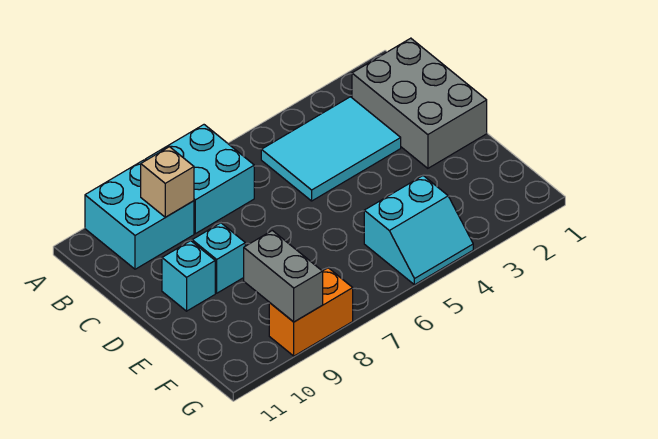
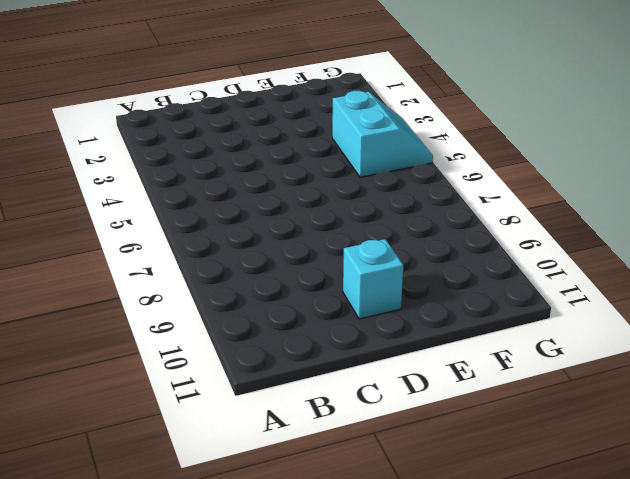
none -> cyan brick A7:B8 level 1
none -> cyan brick A9:B10 level 1

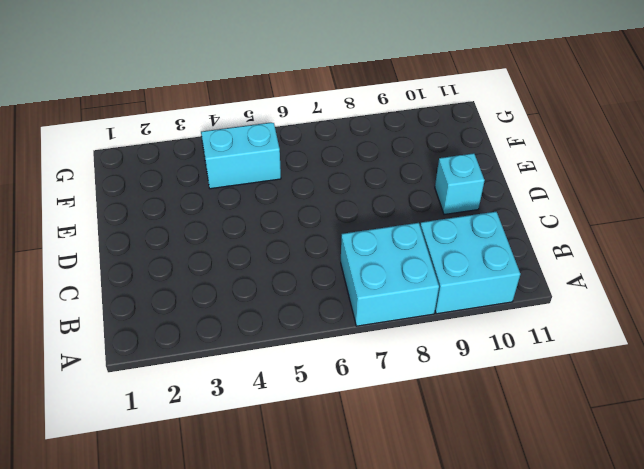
none -> grey brick B1:D2 level 1
none -> cyan tile B3:C5 level 1

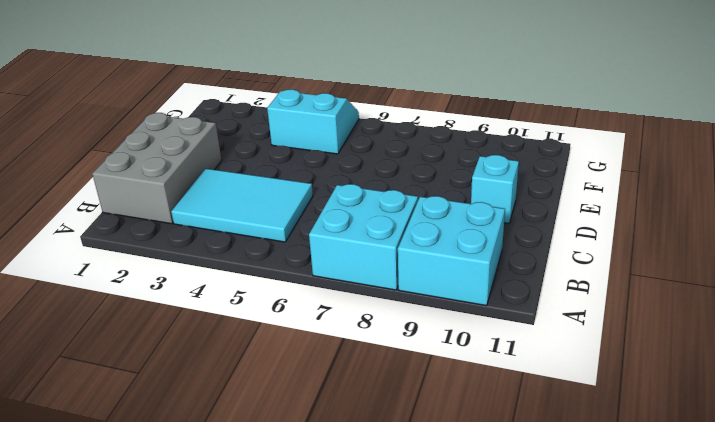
none -> cyan brick D9 level 1
none -> orange brick G8:G9 level 1

